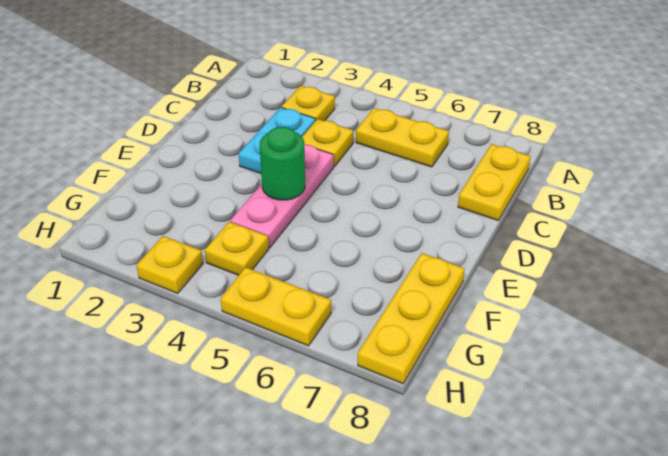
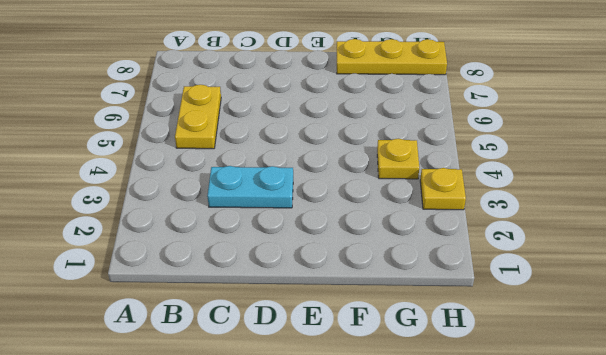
none -> yellow plate B3 level 1
none -> yellow plate B8:C8 level 1

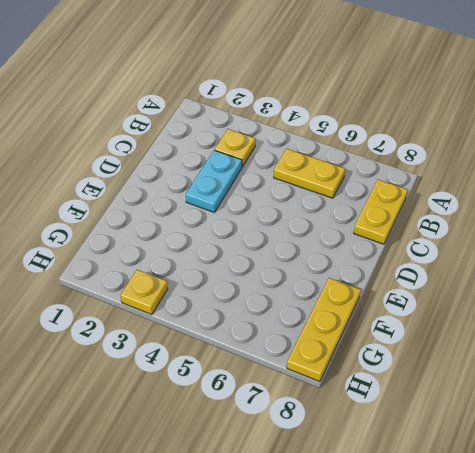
none -> yellow plate C4 level 1
none -> pink plate D4:F4 level 1

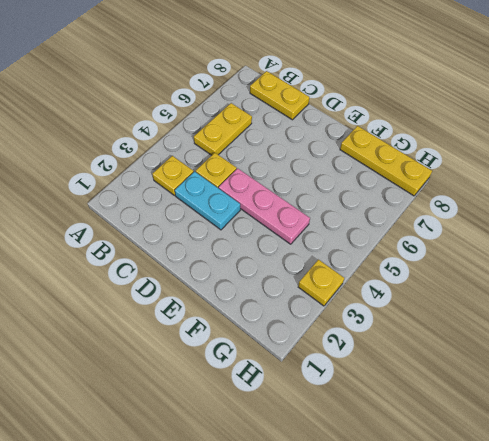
none -> yellow plate G4 level 1
none -> yellow plate H5:H6 level 1

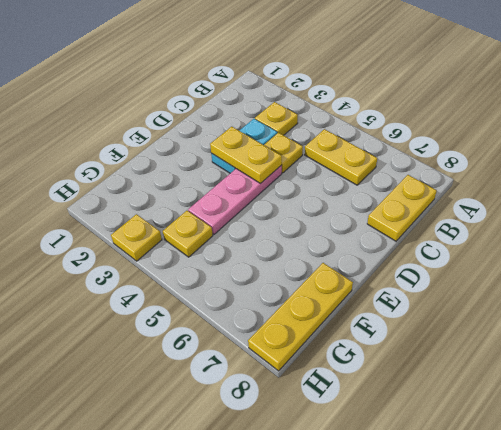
yellow plate D3:D4 level 2 -> yellow plate H5:H6 level 1
none -> green round brick E4 level 2

